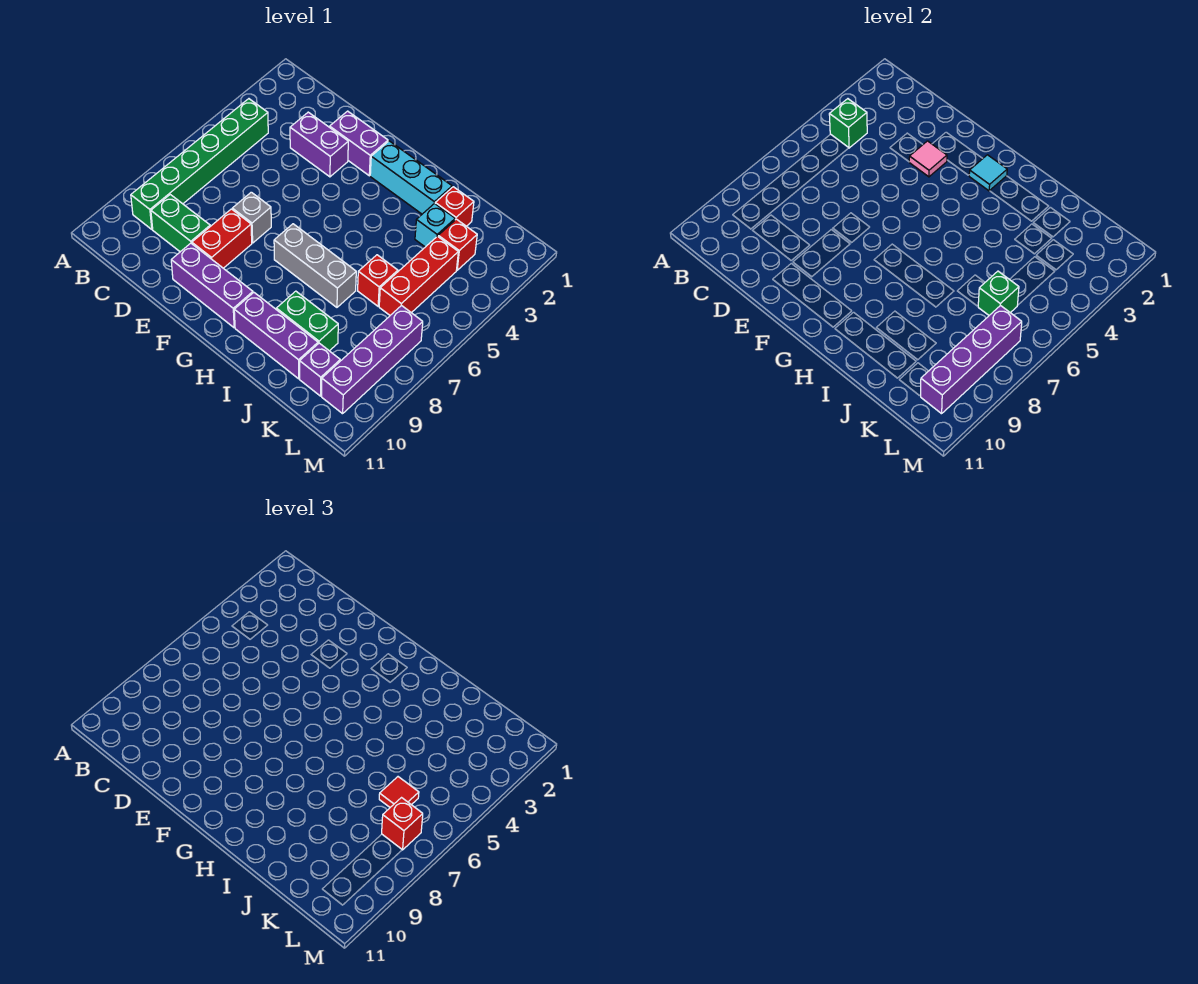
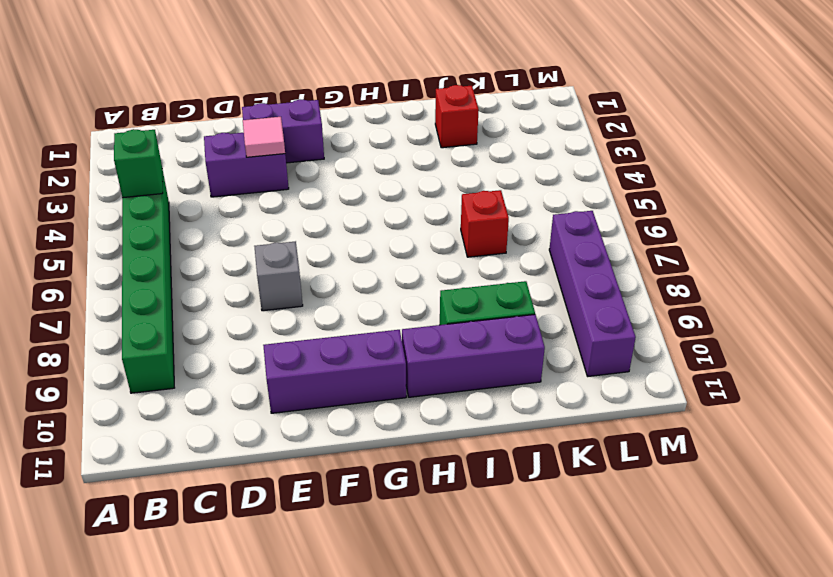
none -> green brick C9:D9 level 1
none -> red brick E8:E9 level 1
none -> cyan brick G2:I2 level 1

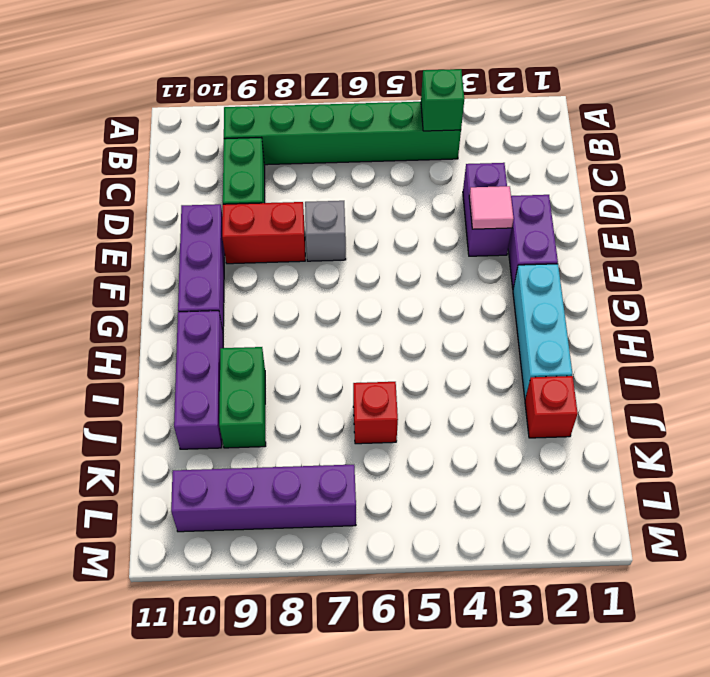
none -> grey brick G7:I7 level 1
none -> cyan brick J3 level 1
none -> red brick K3 level 1

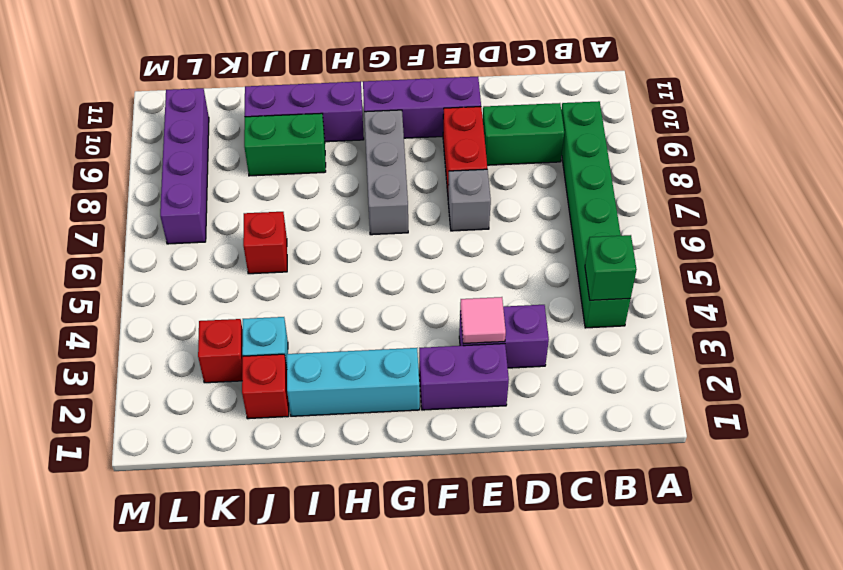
grey brick G7:G9 level 1 -> grey brick G7:I7 level 1
none -> red brick K4:K6 level 1
none -> purple brick K10 level 1
none -> cyan tile G2 level 2

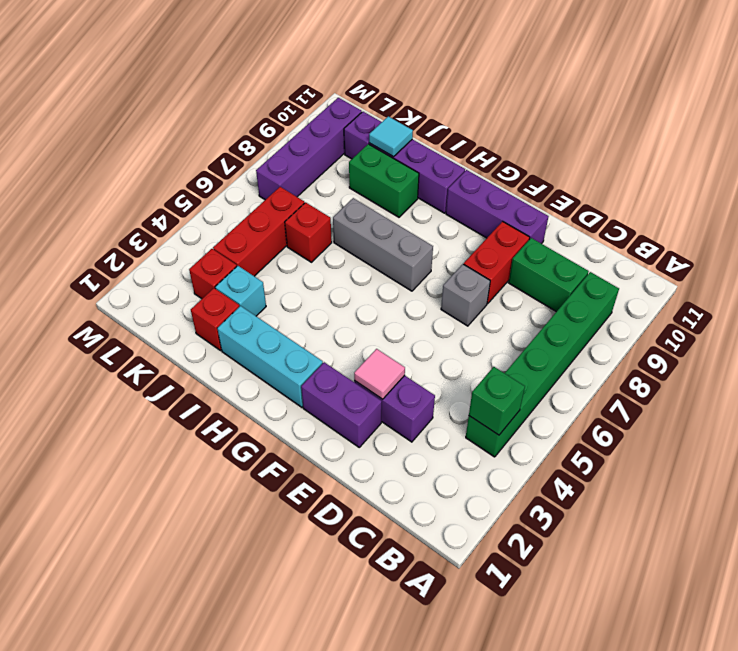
cyan tile J10 level 2 -> cyan tile G2 level 2
none -> green brick K6 level 2
none -> purple brick L7:L10 level 2
none -> red tile K6 level 3

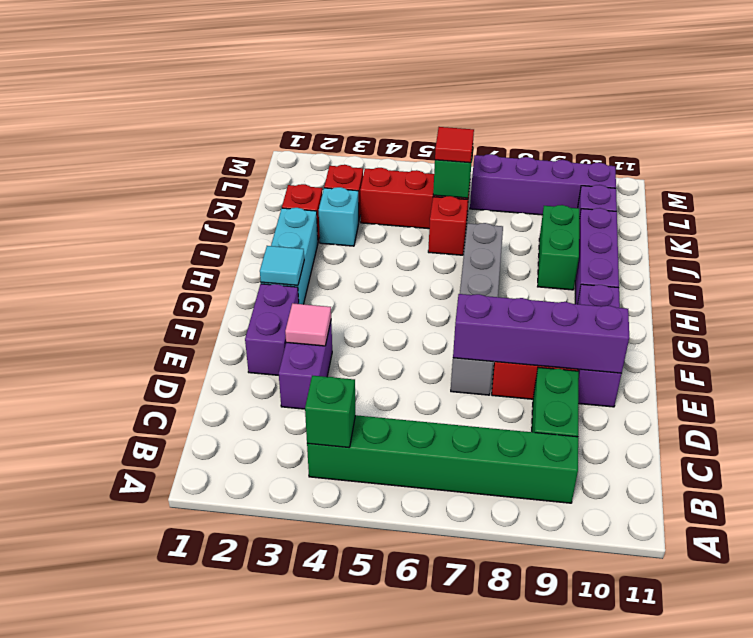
purple brick E7:E10 level 2 -> purple brick L7:L10 level 2
none -> red brick L7 level 3

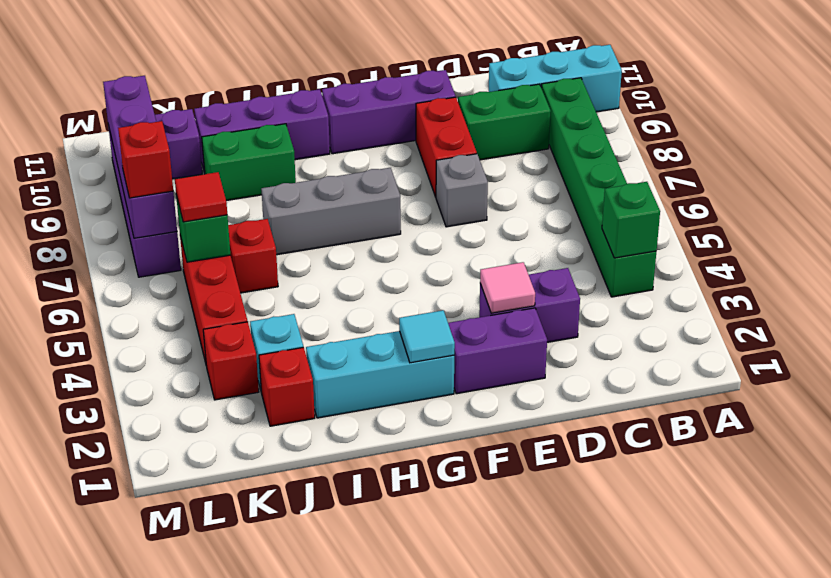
cyan brick A10:C10 level 1 -> none

